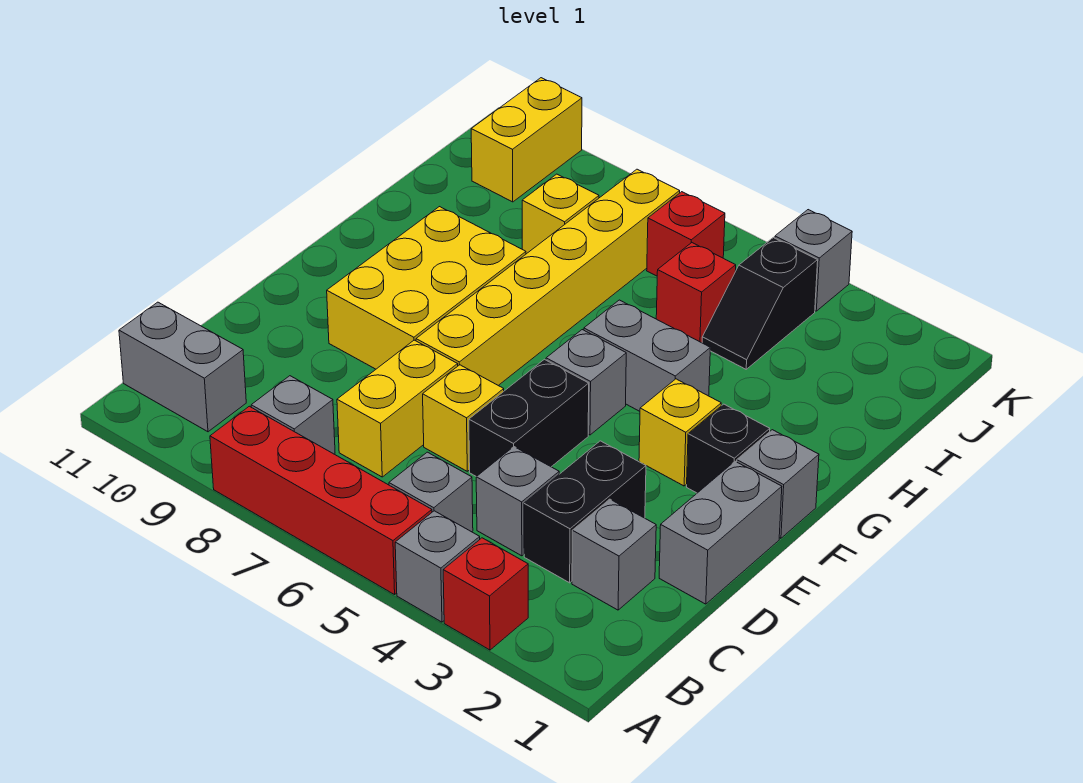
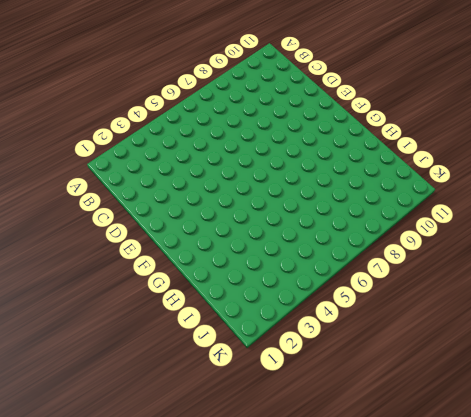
none -> red brick A3 level 1
none -> grey brick A4 level 1
none -> red brick A5:A8 level 1

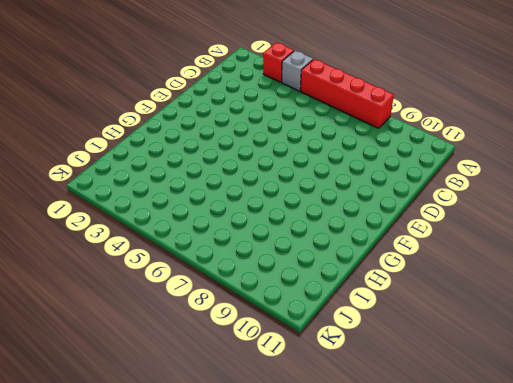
none -> grey brick B5 level 1
none -> grey brick B8 level 1
none -> grey brick B10:B11 level 1

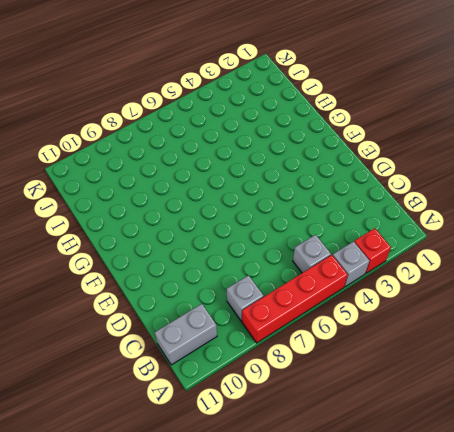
none -> grey brick C2 level 1
none -> black brick C3:D3 level 1
none -> grey brick C4 level 1

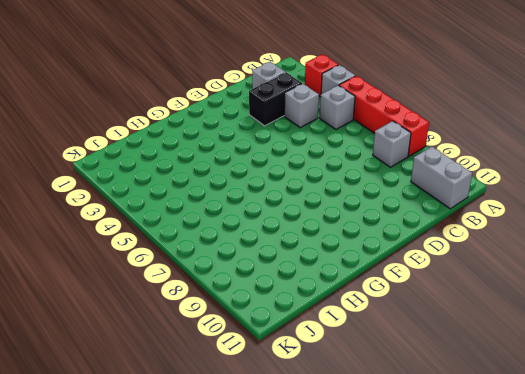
none -> yellow brick C7:D7 level 1
none -> grey brick D1:E1 level 1
none -> black brick D5:E5 level 1

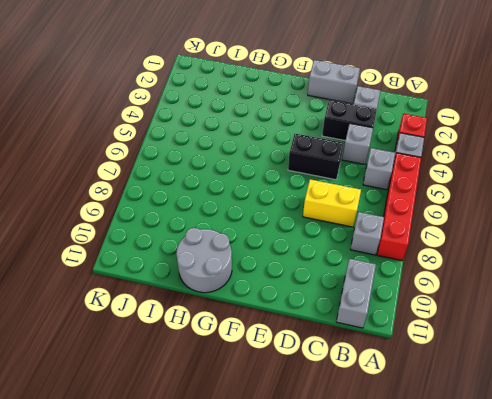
grey round brick G10:H11 level 1 -> none
none -> yellow brick D6 level 1
none -> yellow brick E7:J7 level 1
none -> yellow brick E8:G9 level 1

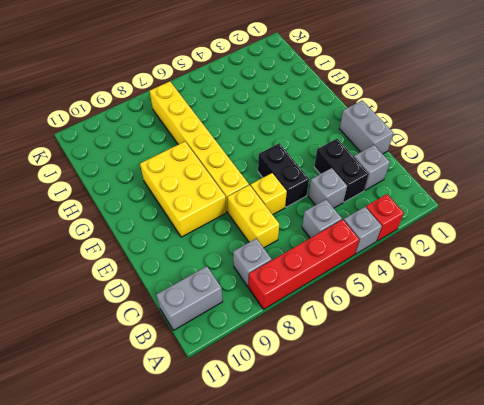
none -> grey brick F1 level 1
none -> black brick F2 level 1
none -> yellow brick F3 level 1

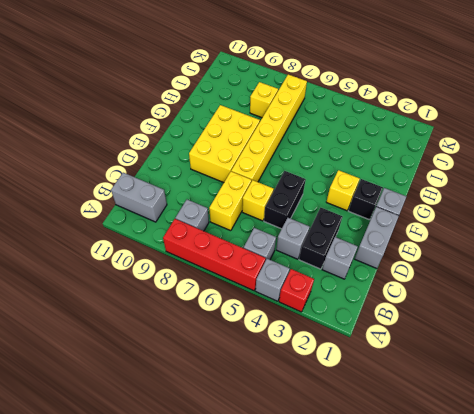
none -> grey brick F5 level 1
none -> grey brick G4:G5 level 1
none -> black slope I4:J4 level 1 top J

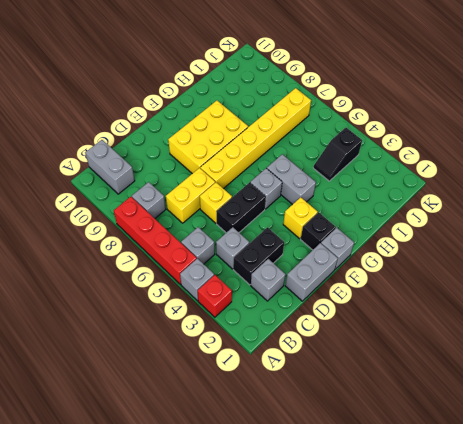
none -> red brick I5 level 1
none -> yellow brick I8 level 1
none -> red brick J6 level 1

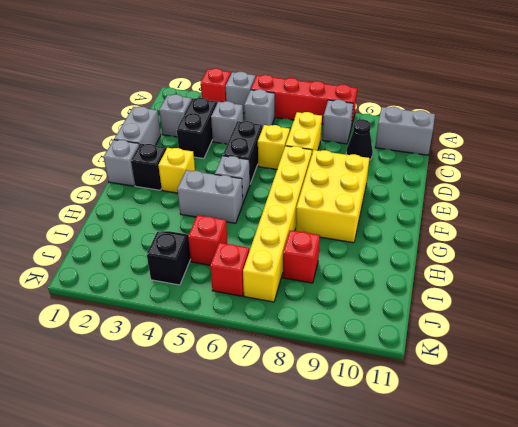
black cone C9 level 1 -> none
red brick I8 level 1 -> yellow brick I8 level 1
none -> yellow brick J10:K10 level 1
none -> grey brick K4 level 1

